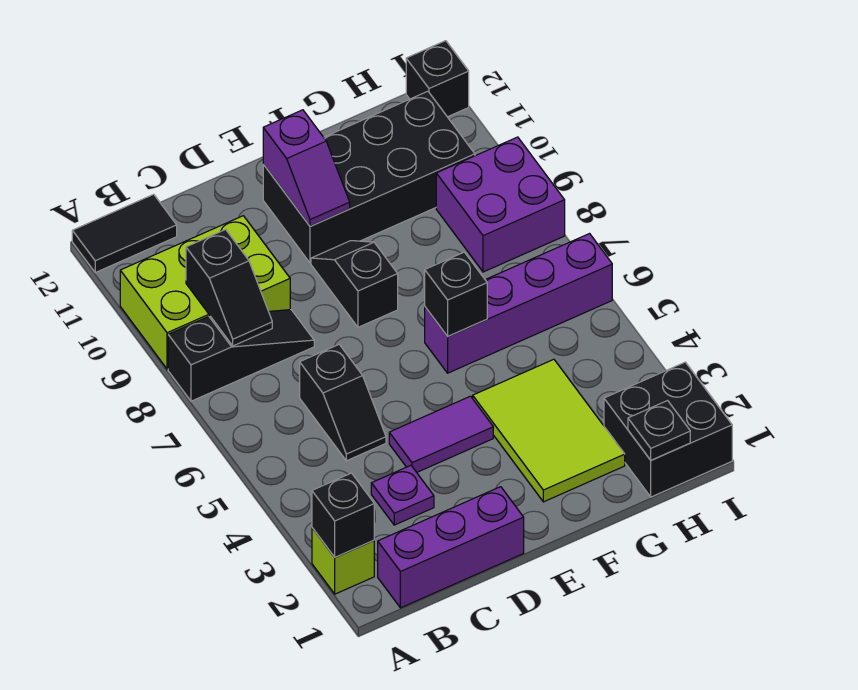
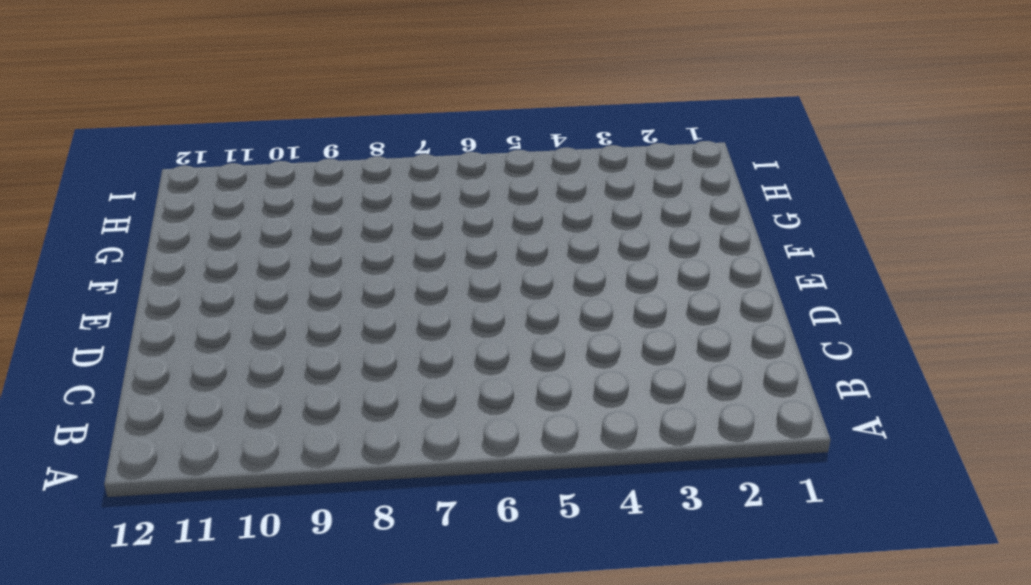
none -> lime brick A2 level 1
none -> black slope A8:C8 level 1 top A
none -> lime brick A9:C10 level 1

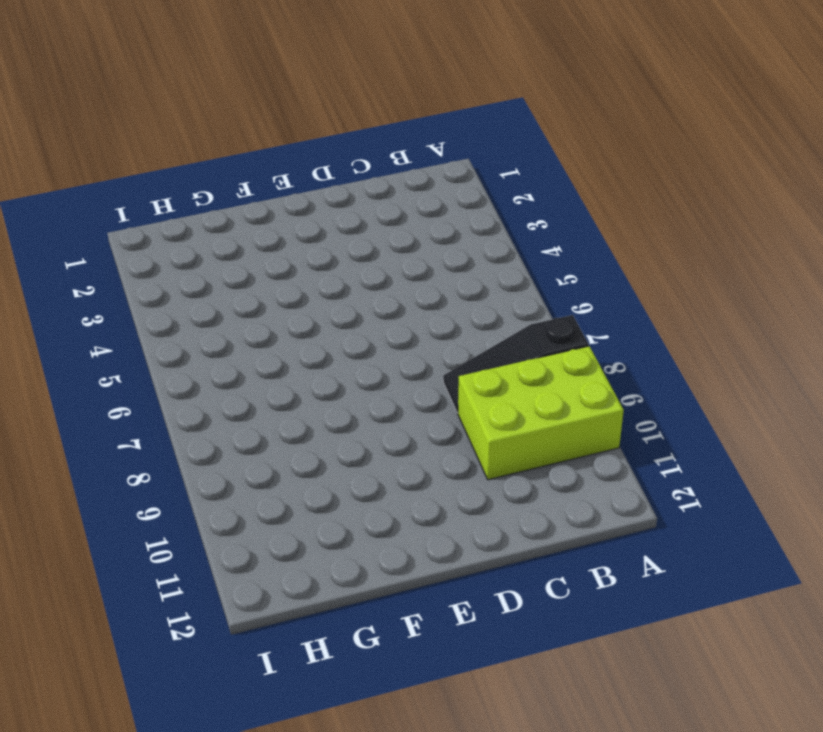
none -> lime brick A2 level 1
none -> black tile A12:B12 level 1
none -> purple brick B1:D1 level 1

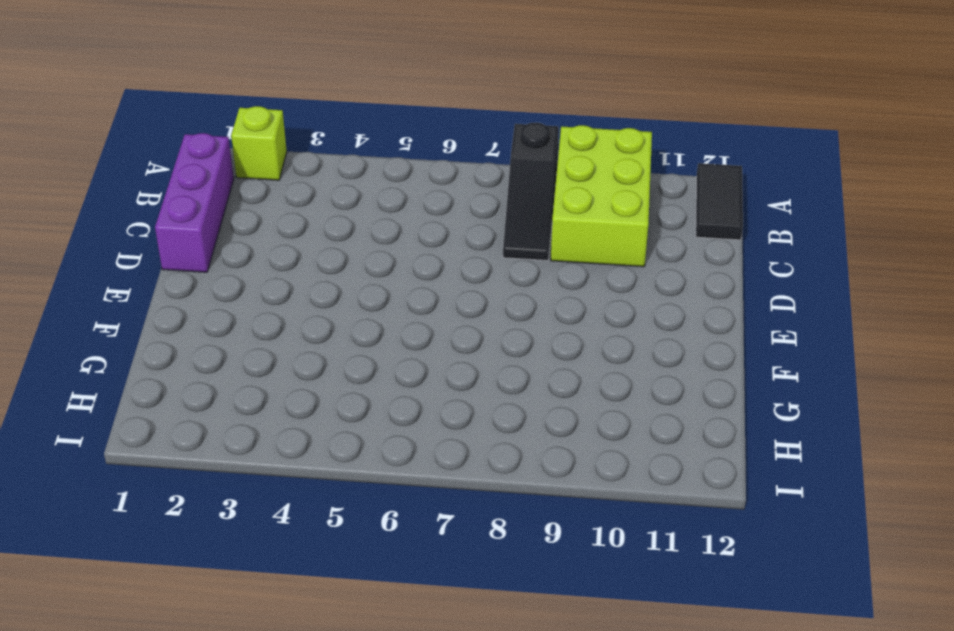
none -> purple plate C3 level 1
none -> black slope C5:C6 level 1 top 6
none -> purple tile D4:E4 level 1

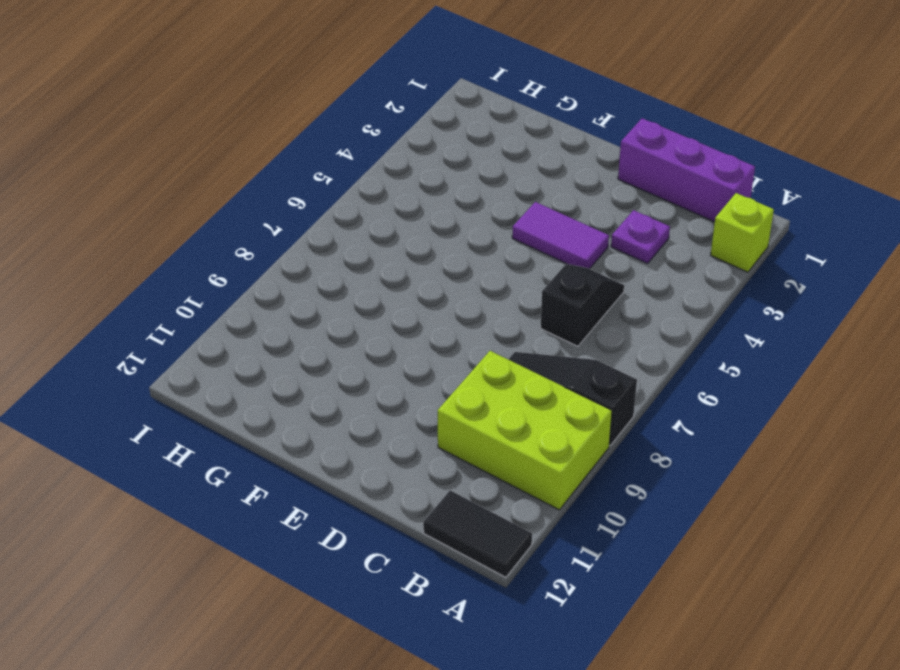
none -> black slope E8:E9 level 1 top 8
none -> black brick E10:H11 level 1
none -> lime tile F2:G4 level 1

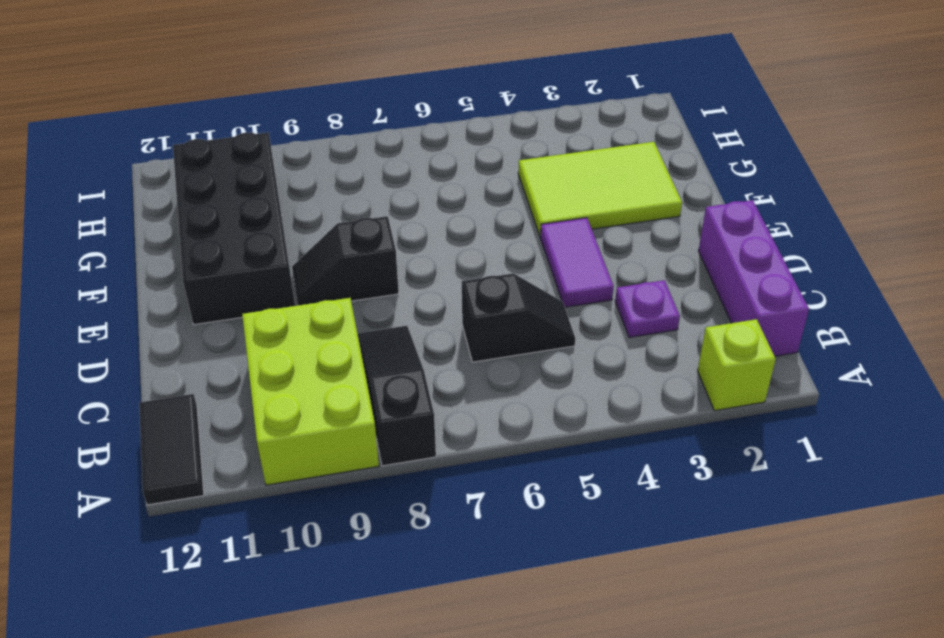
none -> purple brick F6:I6 level 1
none -> black brick H1:I2 level 1
none -> purple brick H8:I9 level 1

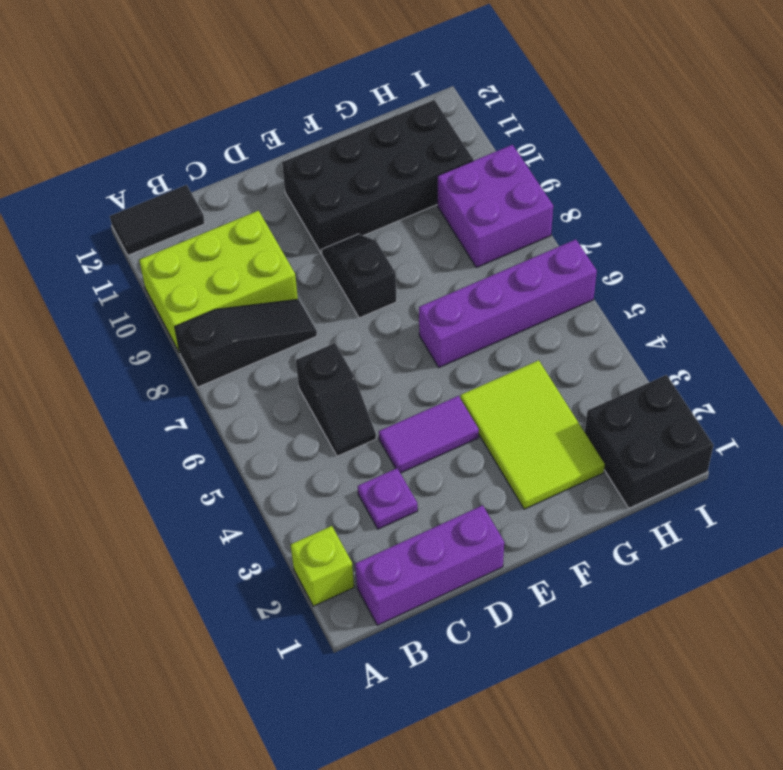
none -> black brick I12 level 1
none -> black brick A2 level 2
none -> black slope B8:B9 level 2 top 9

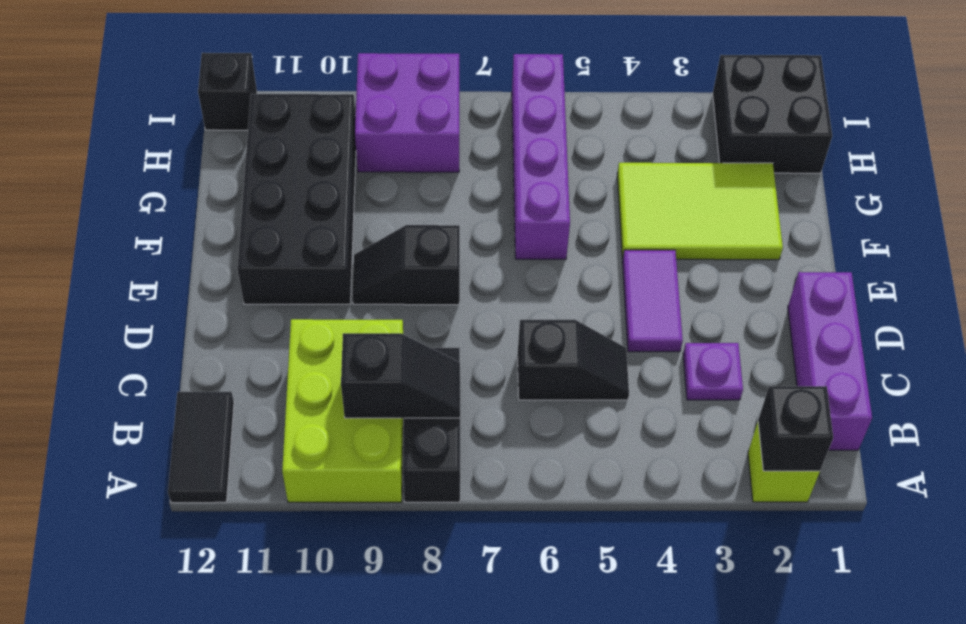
none -> purple slope E10:E11 level 2 top 11
none -> black brick F6 level 2
none -> black plate H1 level 2

